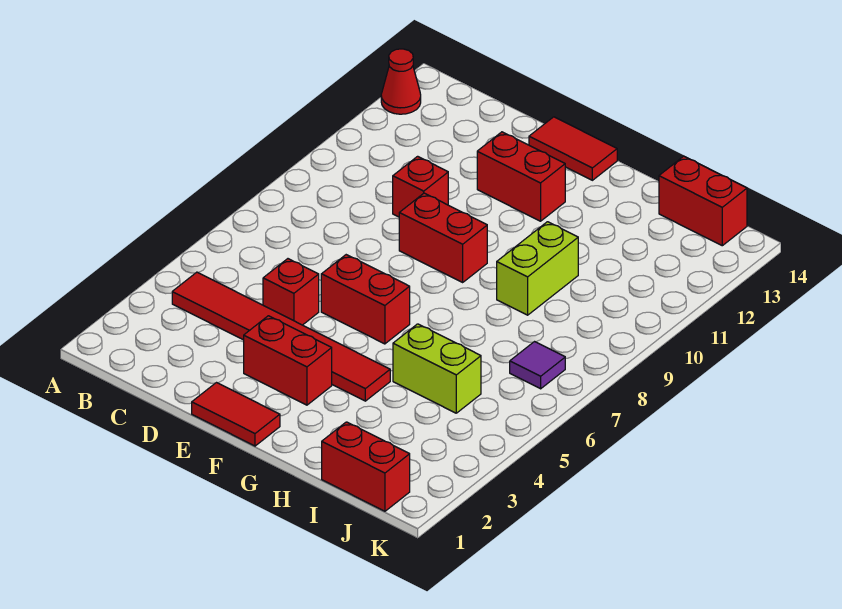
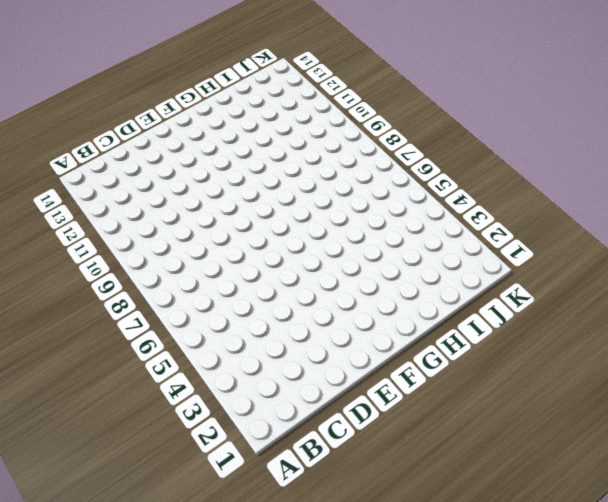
none -> red cone A13 level 1
none -> red tile B4:G4 level 1
none -> red brick D5 level 1

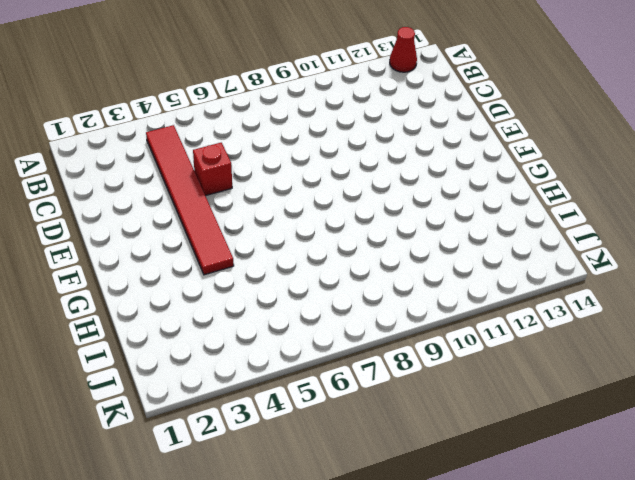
none -> red brick D10 level 1
none -> red tile E1:F1 level 1
none -> red brick E3:F3 level 1

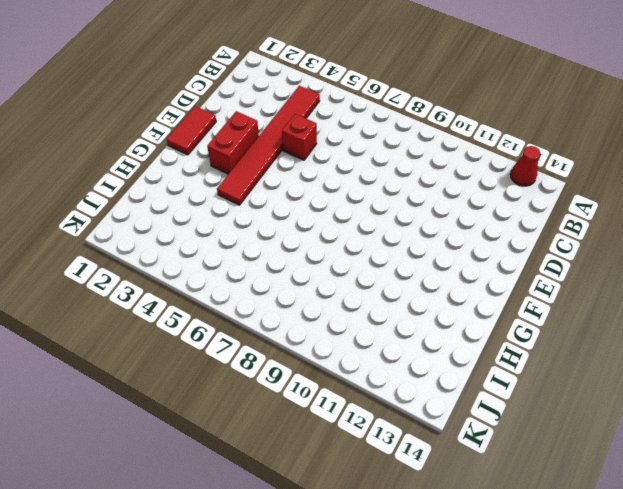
none -> red brick D10 level 1
none -> red brick E6:F6 level 1
none -> red brick E9:F9 level 1

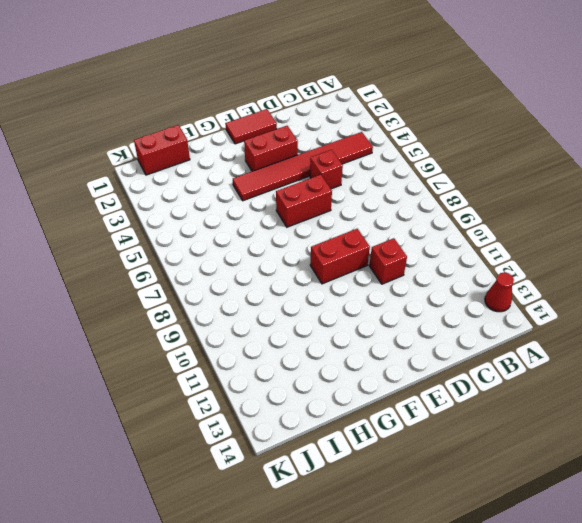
none -> red brick E12:F12 level 1
none -> red tile E14:F14 level 1
none -> lime brick H5:I5 level 1

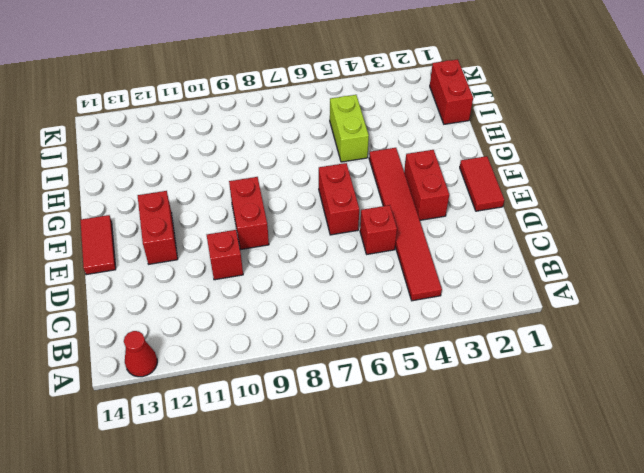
none -> lime brick H9:H10 level 1
none -> red brick I14:J14 level 1
none -> purple tile J7 level 1

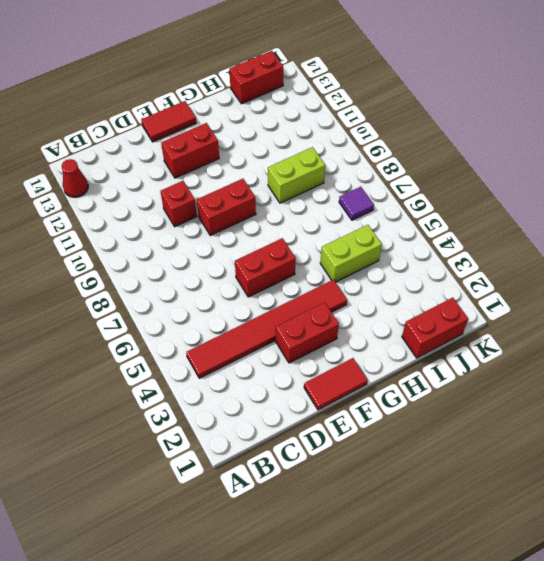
lime brick H9:I9 level 1 -> lime brick H9:H10 level 1
none -> red brick D5 level 1

